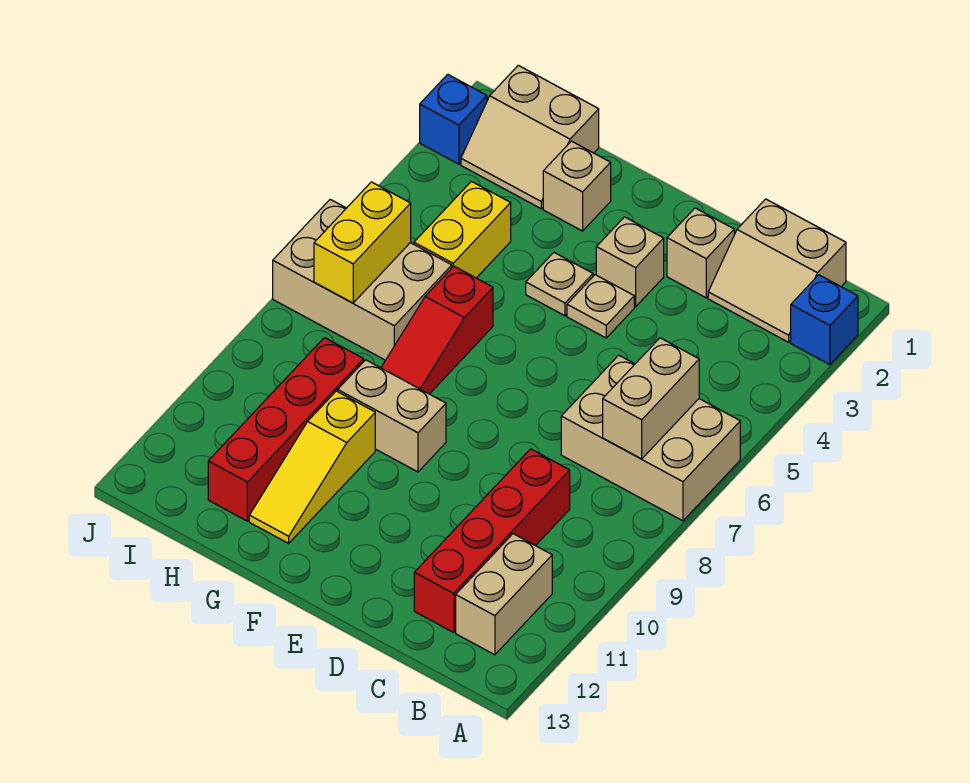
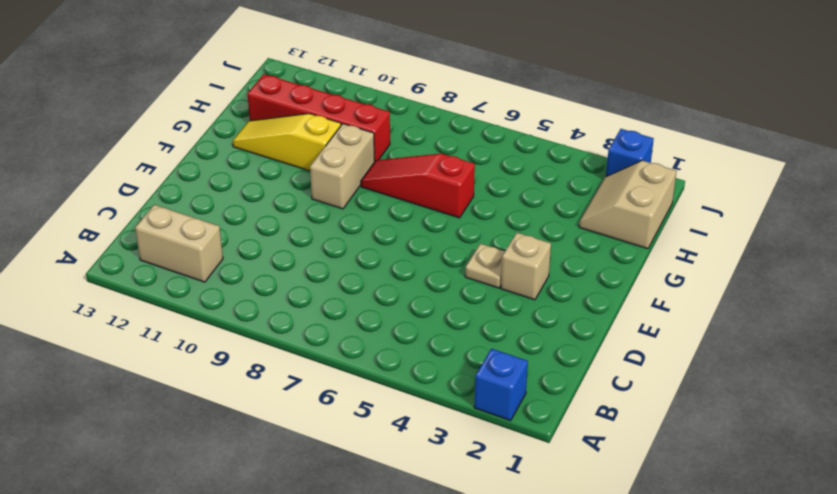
none -> tan brick A6:C7 level 1
none -> tan slope B1:C2 level 1 top 1
none -> red brick C9:C12 level 1

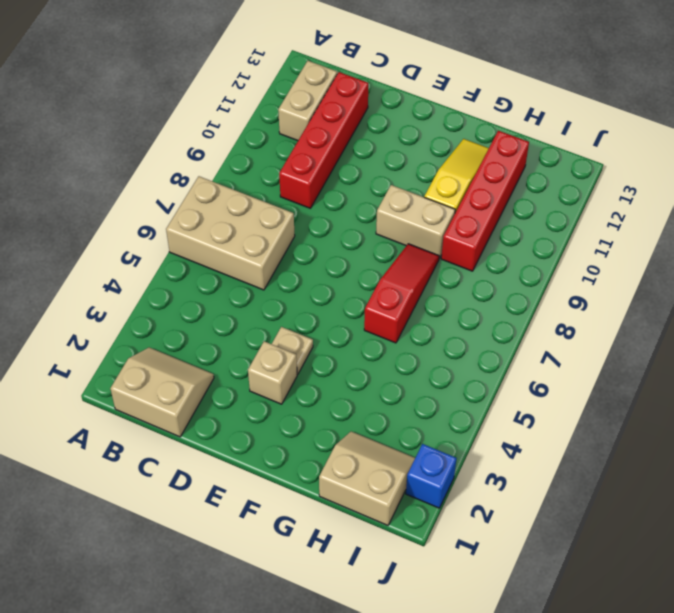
none -> blue brick A2 level 1
none -> tan brick D2 level 1
none -> tan plate F4 level 1

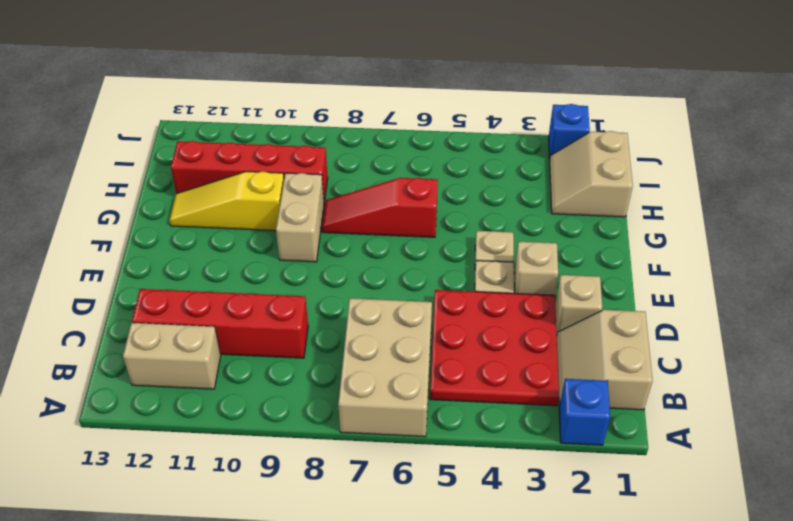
red plate B3:D5 level 1 -> none
none -> tan brick G2 level 1
none -> yellow brick H4:H5 level 1
none -> tan brick H6:J7 level 1

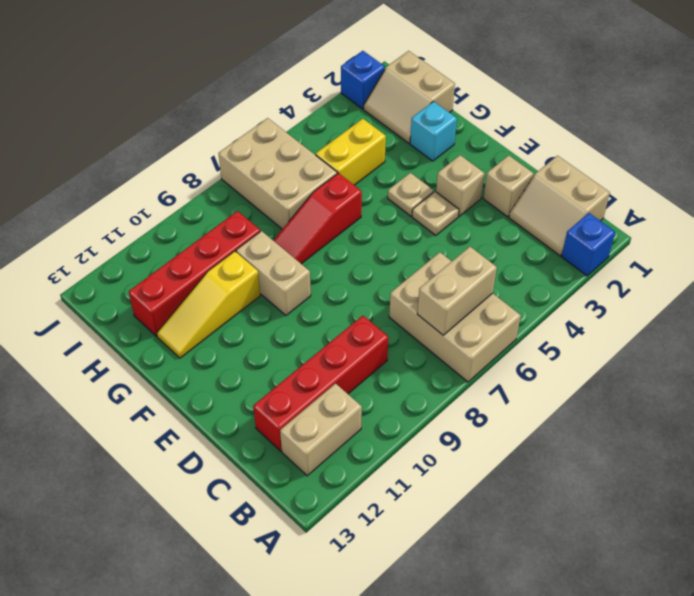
cyan brick G2 level 1 -> tan brick G2 level 1
none -> yellow brick I6:I7 level 2

